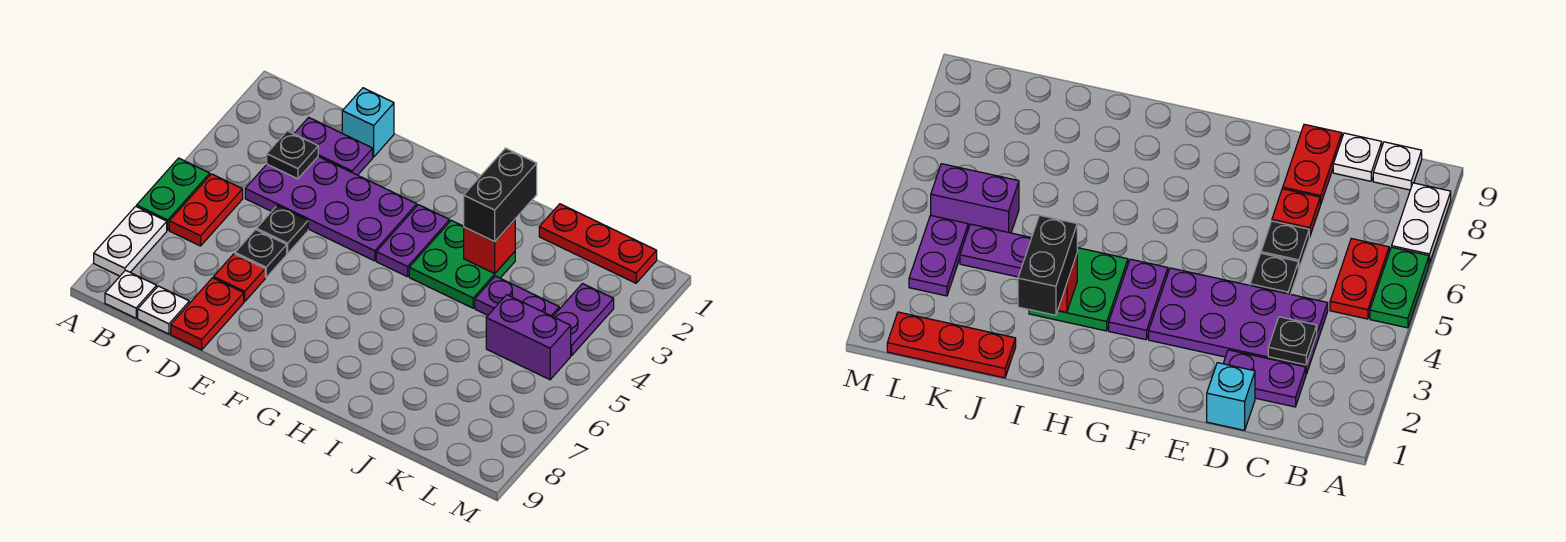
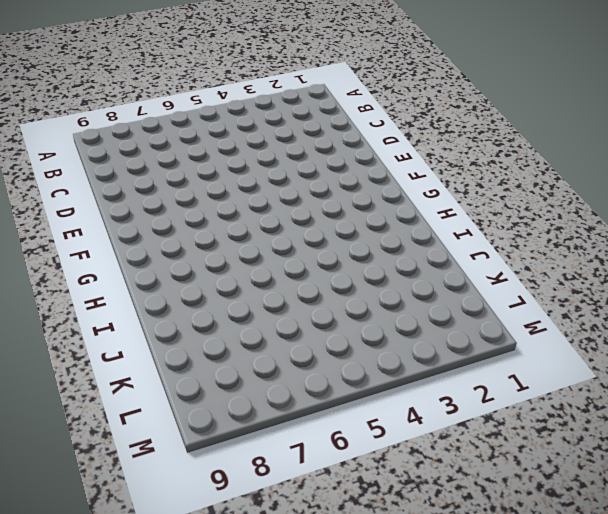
none -> green plate A5:A6 level 1
none -> white plate A7:A8 level 1
none -> red plate B5:B6 level 1

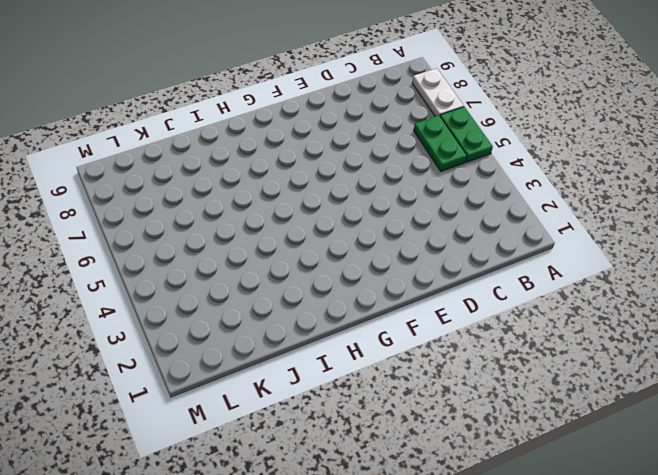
green plate B5:B6 level 1 -> red plate B5:B6 level 1
none -> white plate B9 level 1
none -> purple plate C2:D2 level 1
none -> purple plate C3:F4 level 1

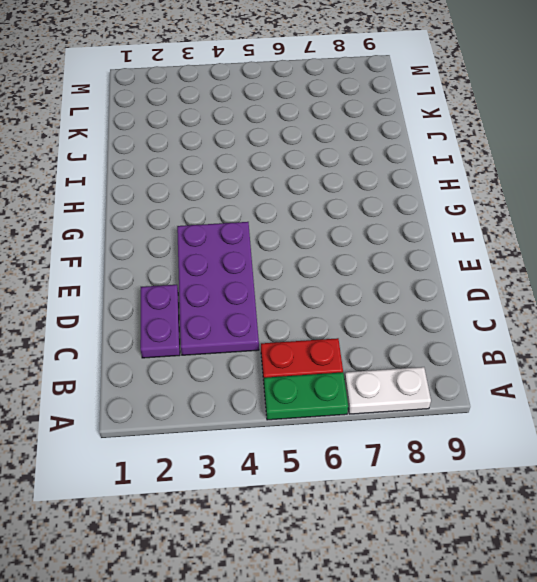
none -> white plate B9 level 1
none -> white plate C9 level 1
none -> cyan brick D1 level 1

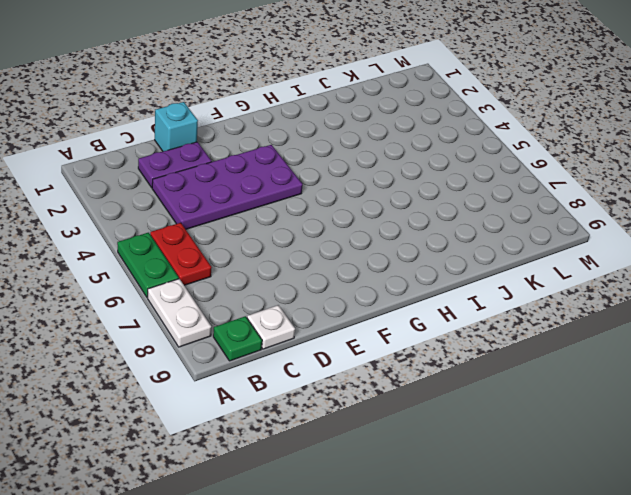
green plate B9 level 1 -> white plate B9 level 1
none -> black plate D5 level 1
none -> black plate D6 level 1
none -> red plate D7 level 1

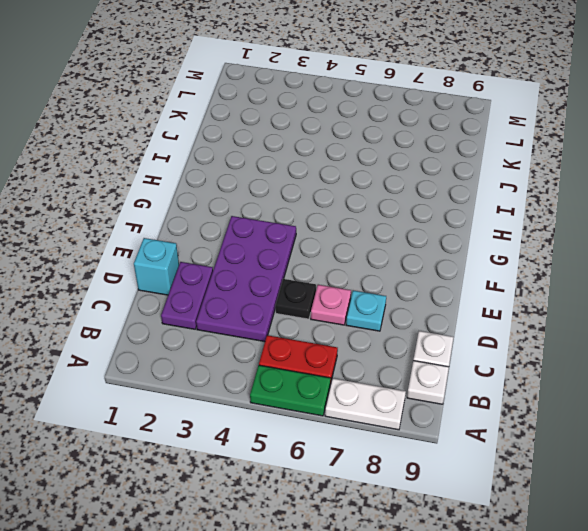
pink plate D6 level 1 -> black plate D6 level 1
cyan plate D7 level 1 -> red plate D7 level 1
none -> red plate D8:D9 level 1
none -> purple plate G3:G4 level 1
none -> green plate H3:I4 level 1

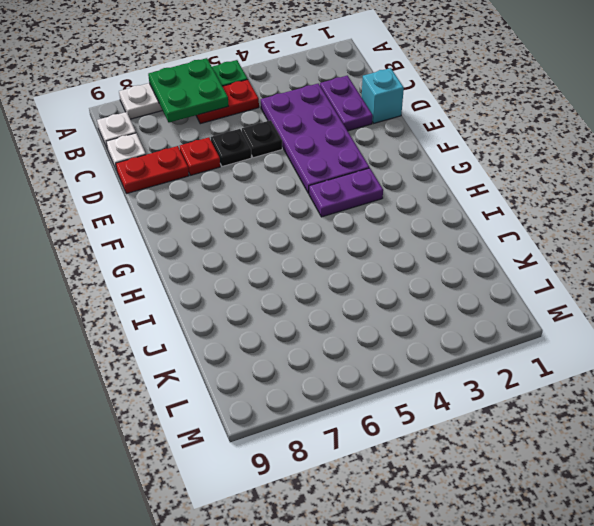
green plate A6:B7 level 2 -> green plate H3:I4 level 1
none -> red plate J1:L1 level 1
none -> purple plate J4:K4 level 1
none -> purple brick K5:L5 level 1

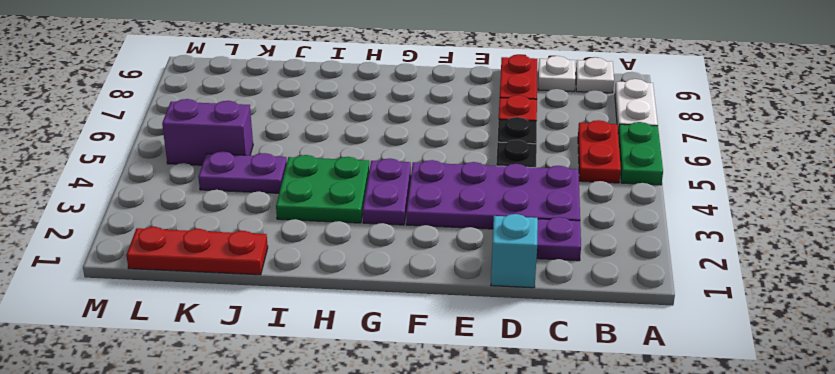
none -> purple plate L3:L4 level 1
none -> black plate C3 level 2
none -> red brick I3 level 2

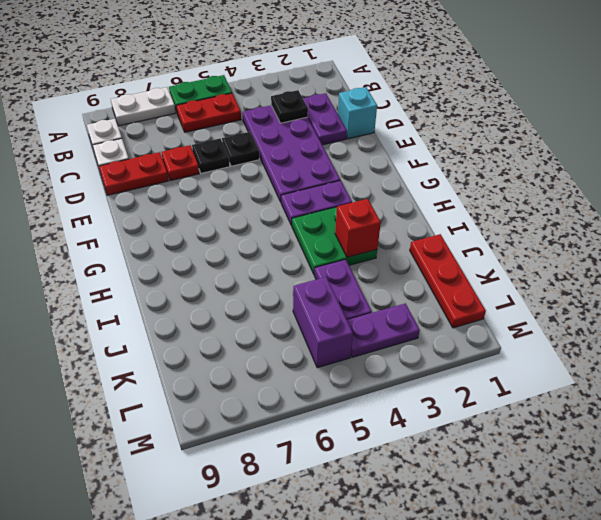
none -> black brick I2:I3 level 3

